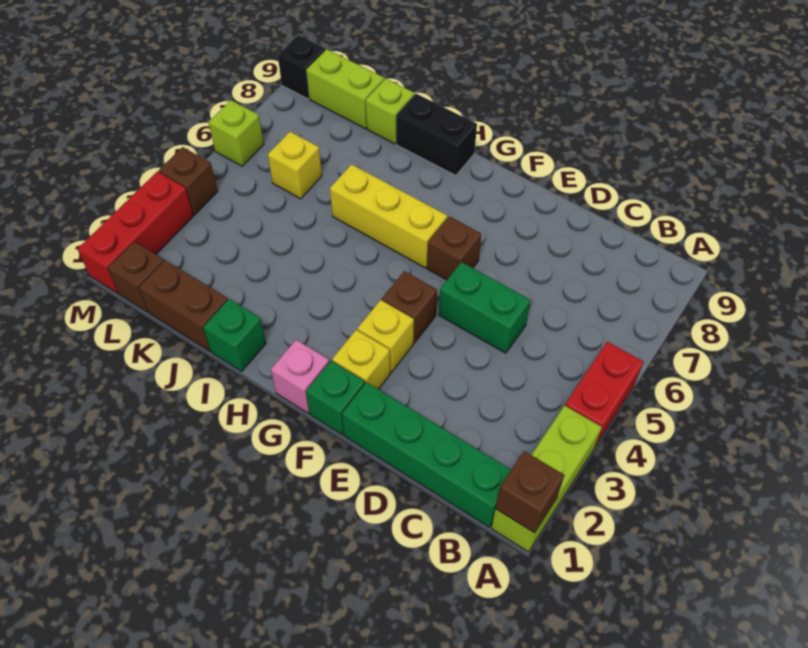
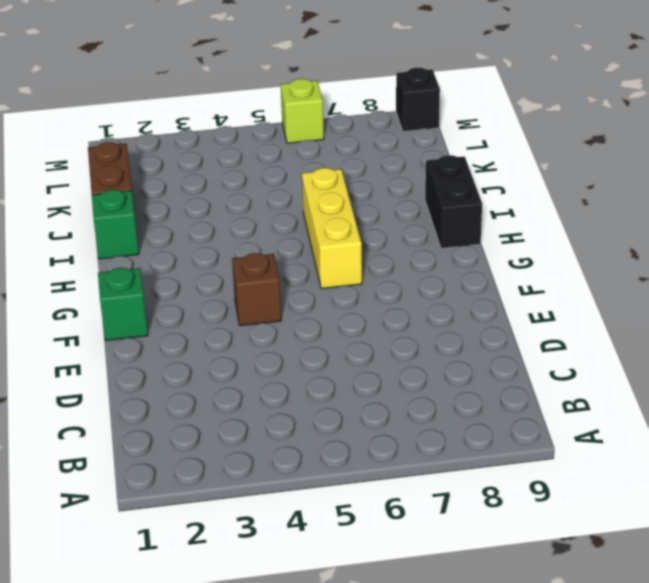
none -> lime brick A1:A3 level 1
none -> red brick A4:A5 level 1
none -> green brick B1:E1 level 1

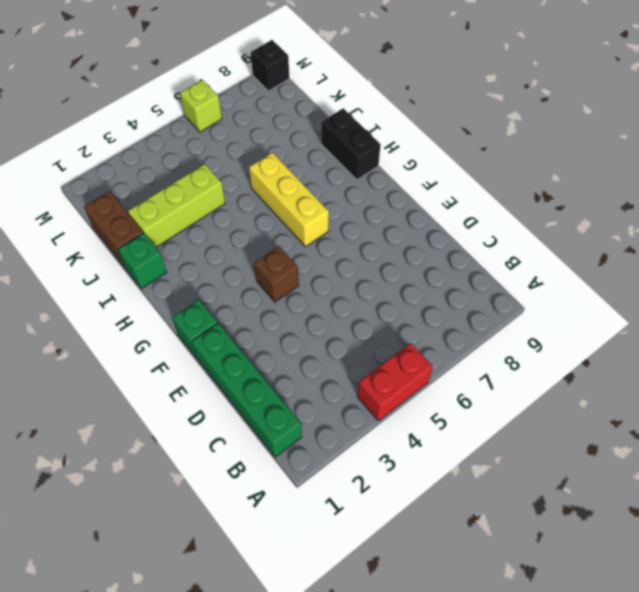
lime brick J2:J4 level 1 -> lime brick A1:A3 level 1
none -> green brick D5:E5 level 1
none -> yellow brick F2 level 1
none -> yellow brick F3 level 1

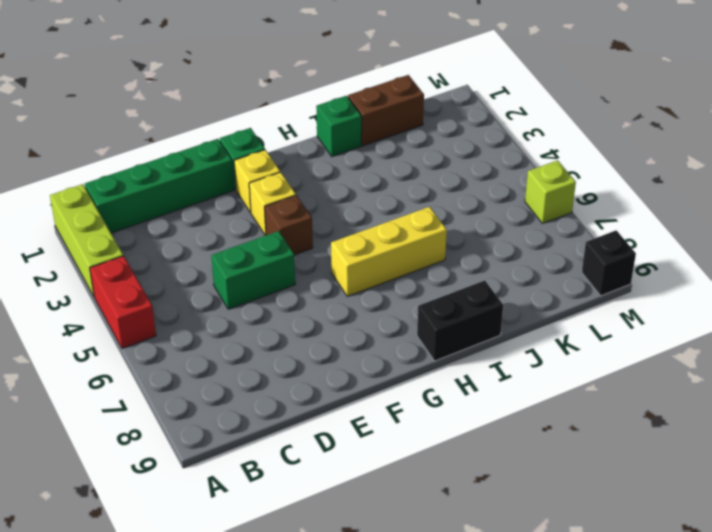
none -> brown brick F6 level 1
none -> pink brick G1 level 1
none -> lime brick J9 level 1

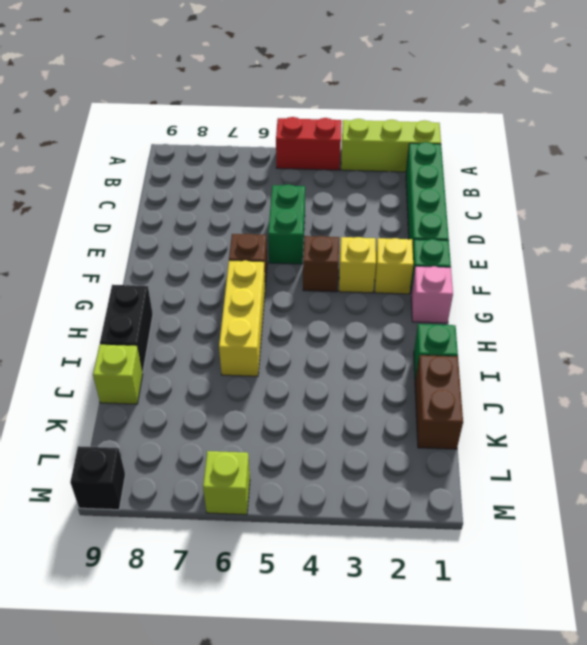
none -> yellow brick K6 level 1
none -> lime brick K9:L9 level 1
none -> brown brick L1 level 1

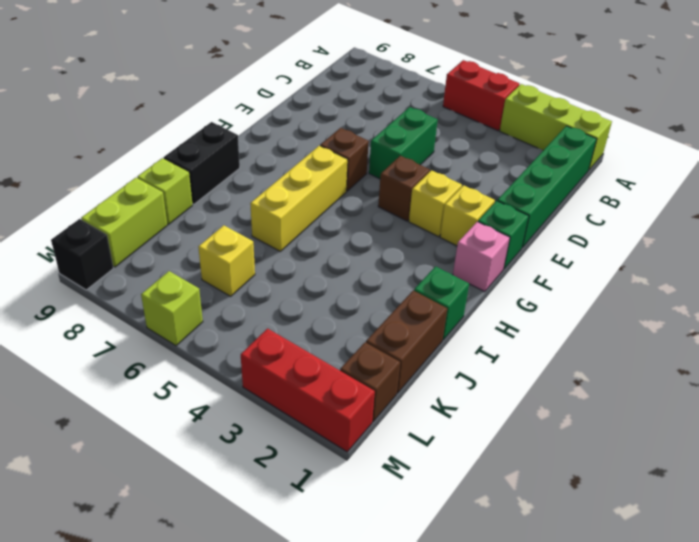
none -> brown brick M4 level 1
none -> brown brick A1 level 2

